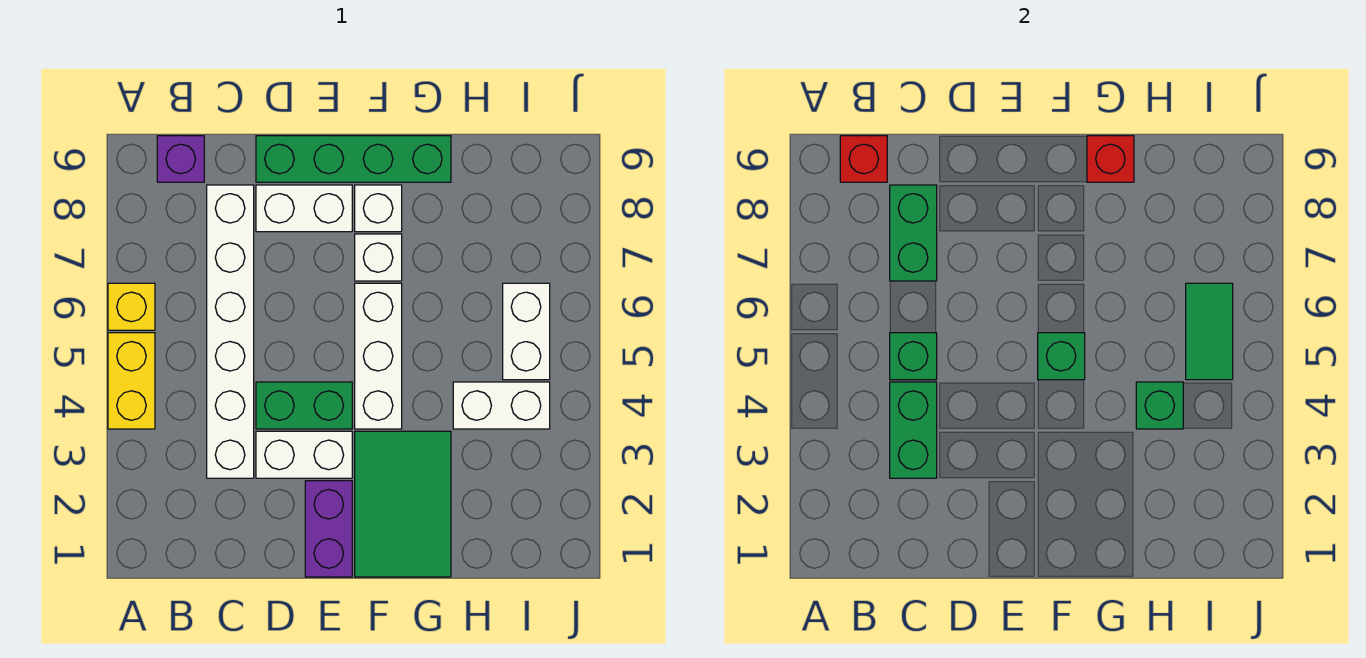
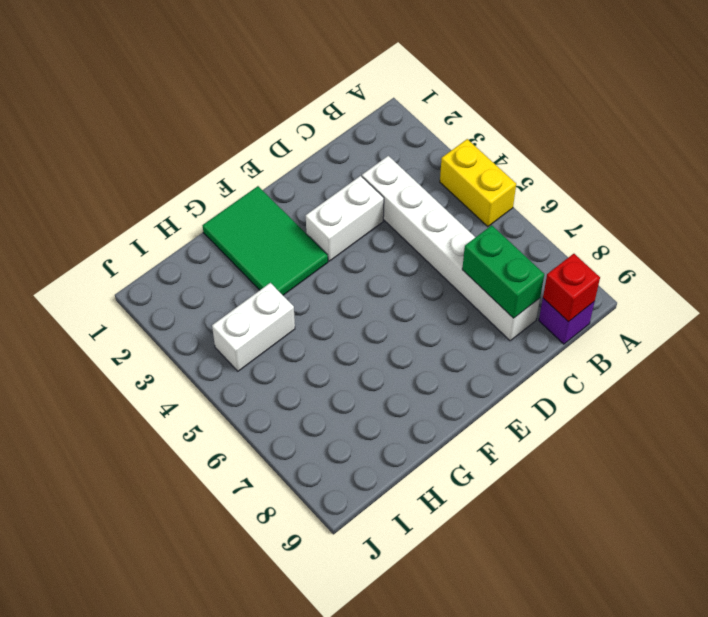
none -> yellow brick A6 level 1
none -> green brick D4:E4 level 1
none -> white brick D8:E8 level 1

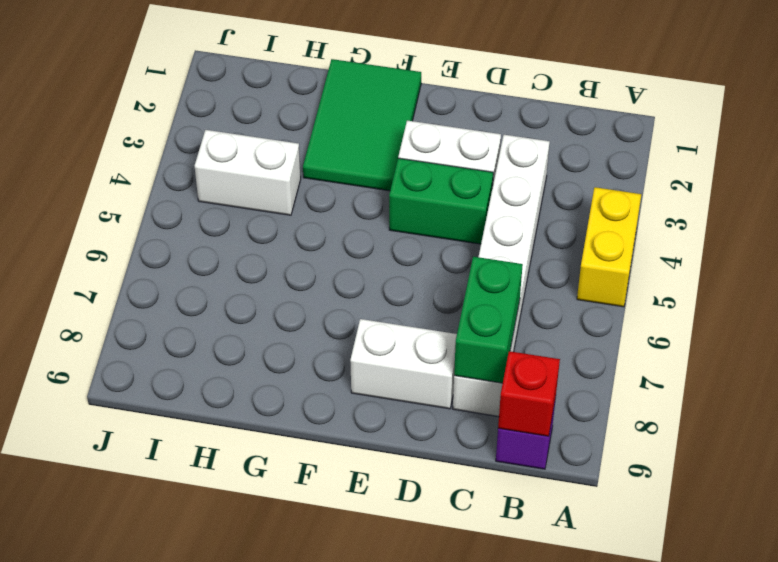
none -> yellow brick A6 level 1
none -> green brick D9:G9 level 1
none -> purple brick E1:E2 level 1

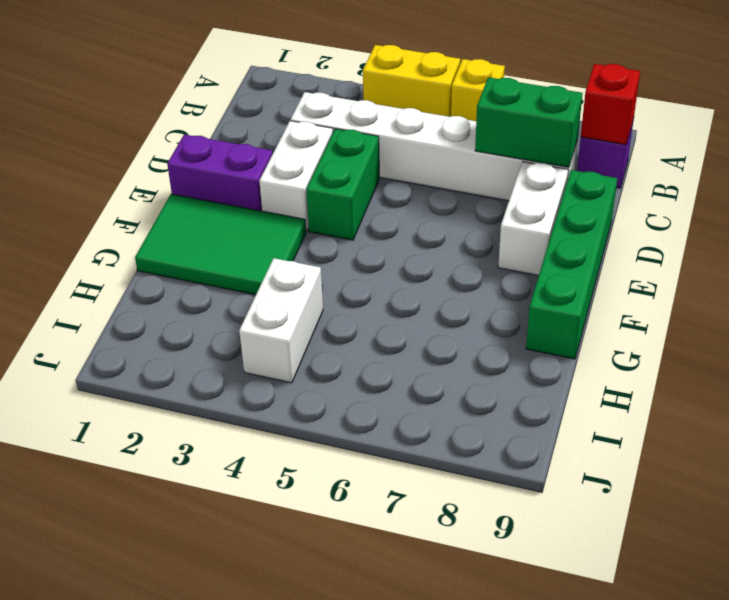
none -> white brick F4:F6 level 1
none -> white brick F7 level 1
none -> white brick F8 level 1

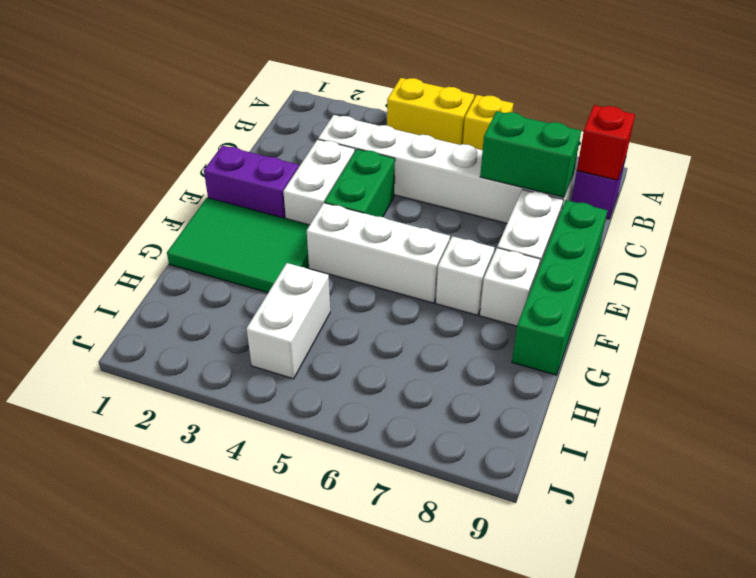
none -> white brick I5:I6 level 1
none -> green brick C3:C4 level 2
none -> green brick C5 level 2

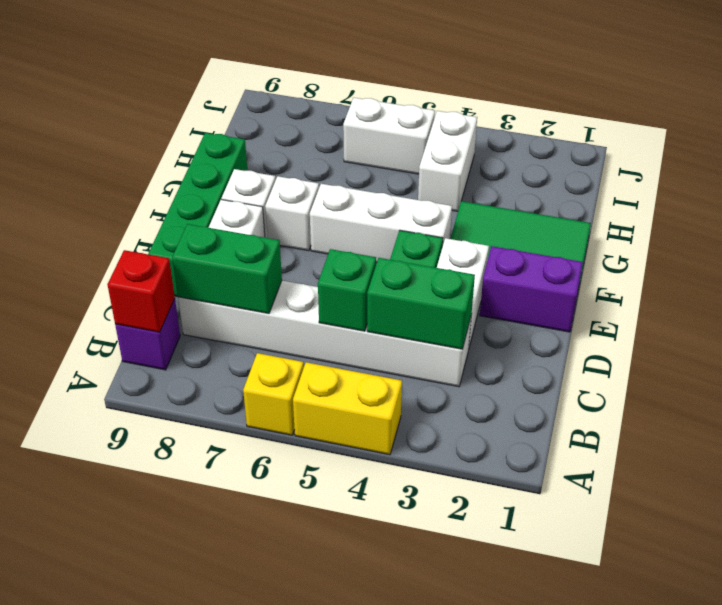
none -> green brick F5 level 2
none -> red brick G9 level 2
none -> green brick H4 level 2

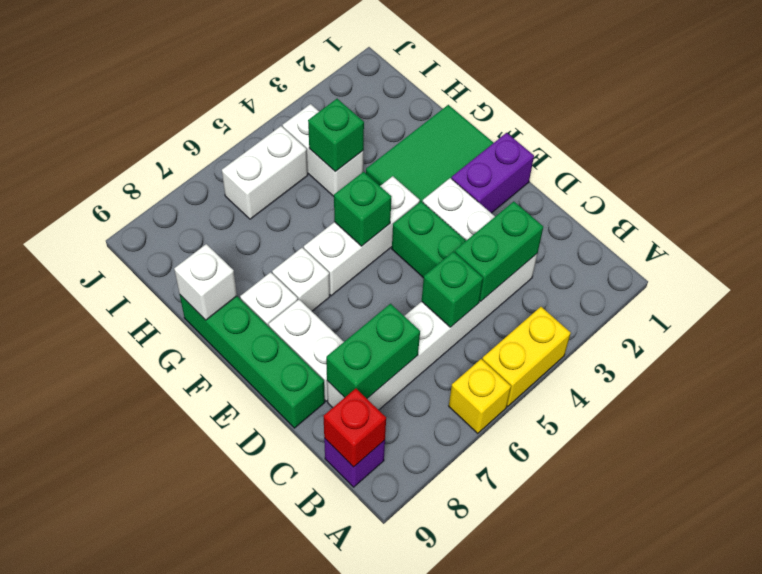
white brick G9 level 2 -> red brick G9 level 2
none -> green tile I5:I6 level 2

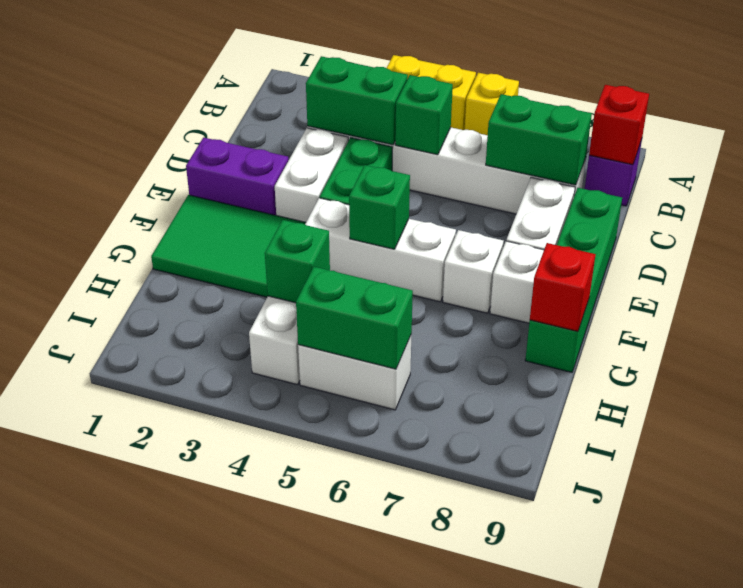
green brick I5:I6 level 2 -> green tile I5:I6 level 2

